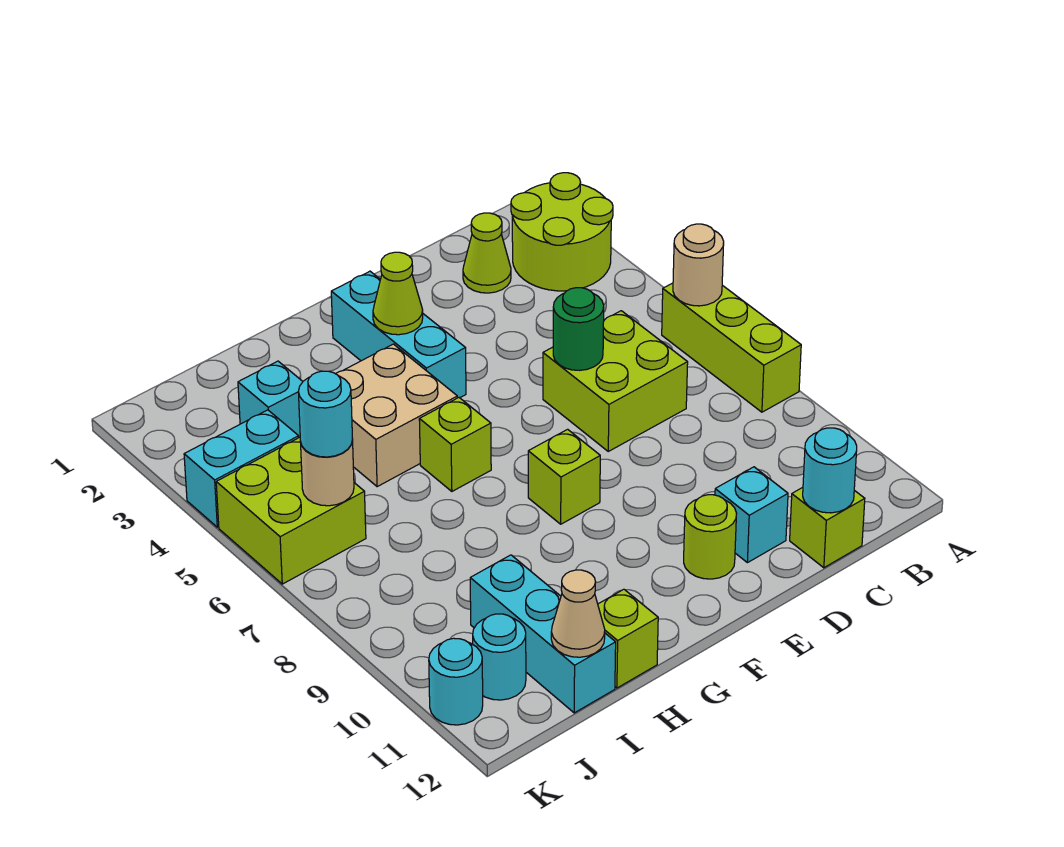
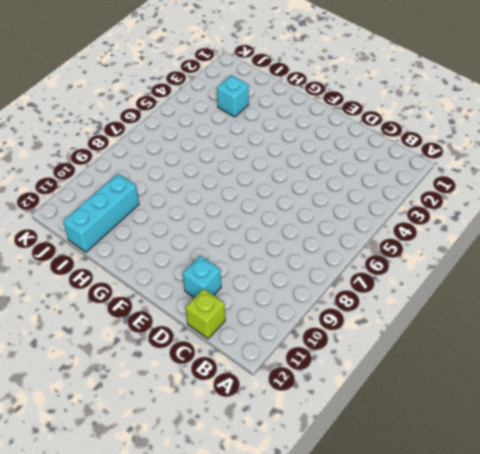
none -> lime round brick A2:B3 level 1
none -> lime brick A6:A8 level 1
none -> lime cone C2 level 1

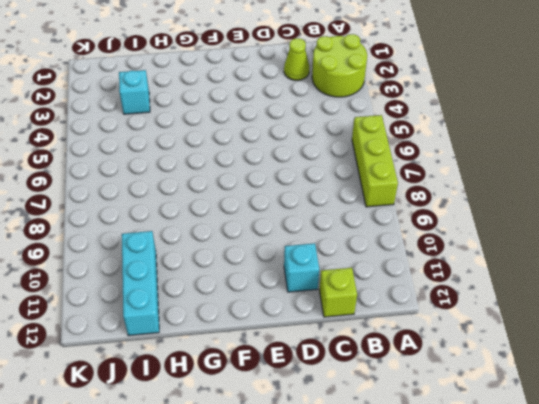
none -> lime brick C6:D7 level 1
none -> lime round brick E11 level 1
none -> cyan brick F2:F4 level 1

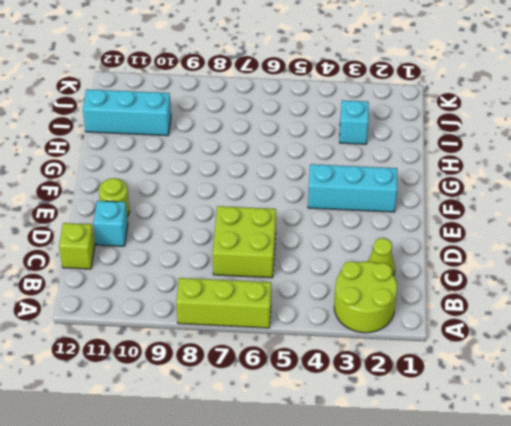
none -> lime brick F8 level 1
none -> tan brick G4:H5 level 1
none -> lime brick G6 level 1

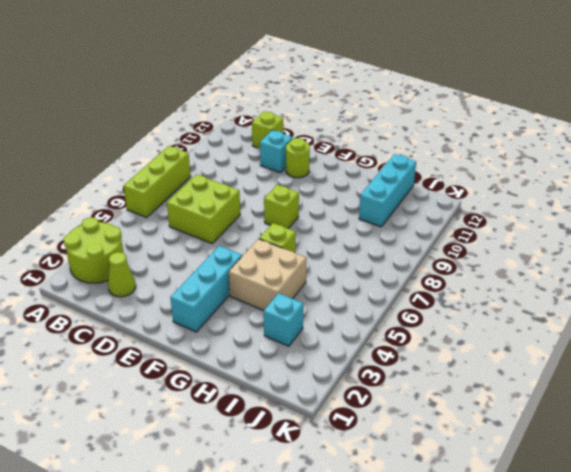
none -> lime brick H12 level 1
none -> cyan brick J4:K4 level 1
none -> lime brick J5:K6 level 1

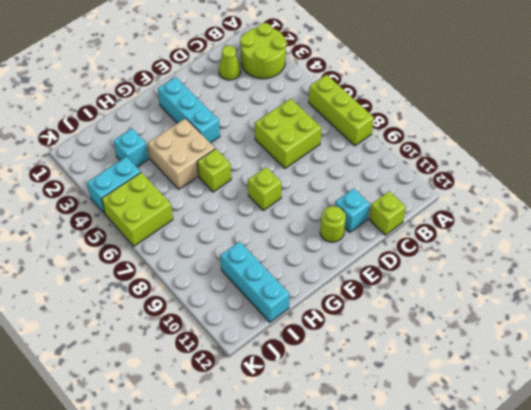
none -> lime brick H12 level 1
none -> cyan round brick J11 level 1
none -> cyan round brick K11 level 1

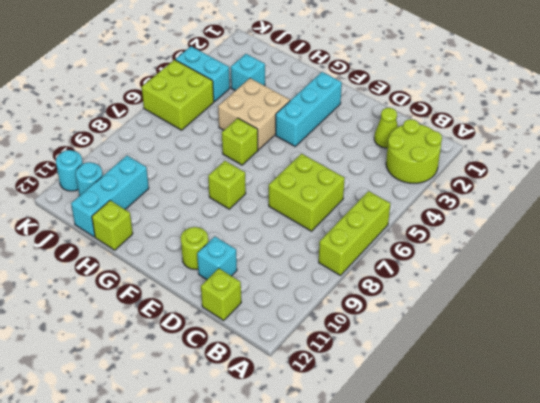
none -> tan round brick A6 level 2
none -> cyan round brick C12 level 2
none -> green round brick D6 level 2

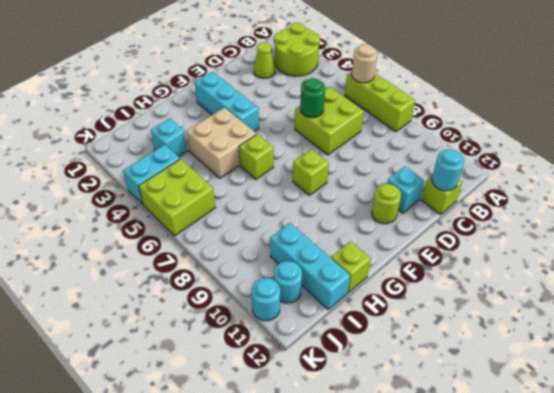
none -> lime cone F3 level 2
none -> tan cone I12 level 2
none -> tan round brick J6 level 2

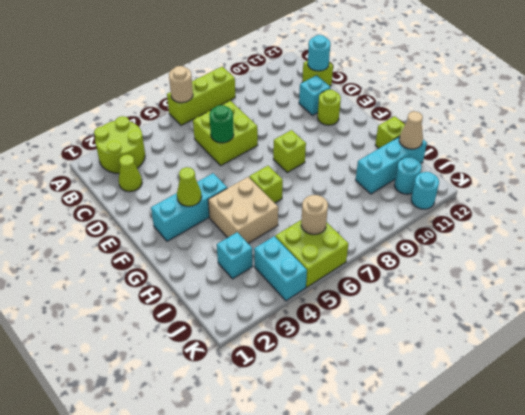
none -> cyan round brick J6 level 3

